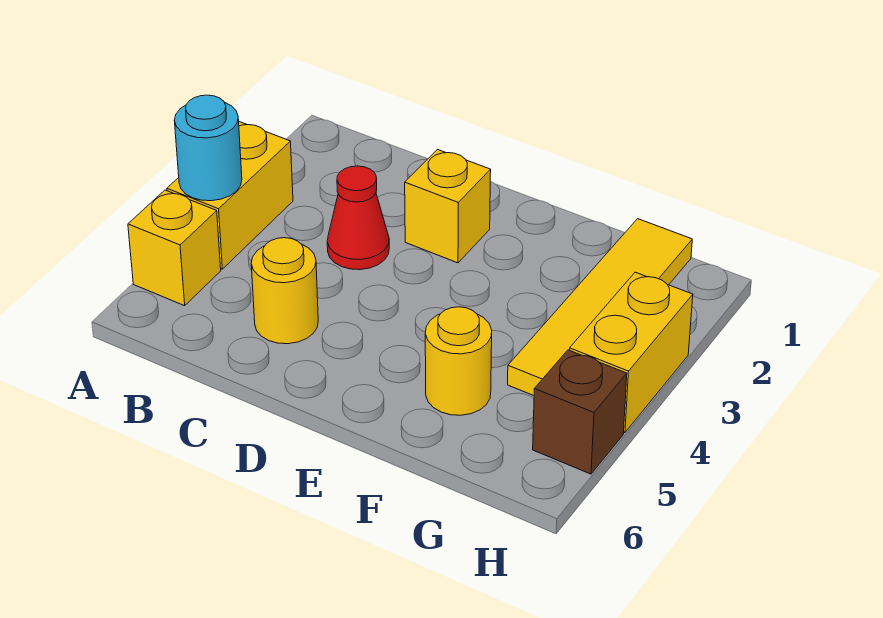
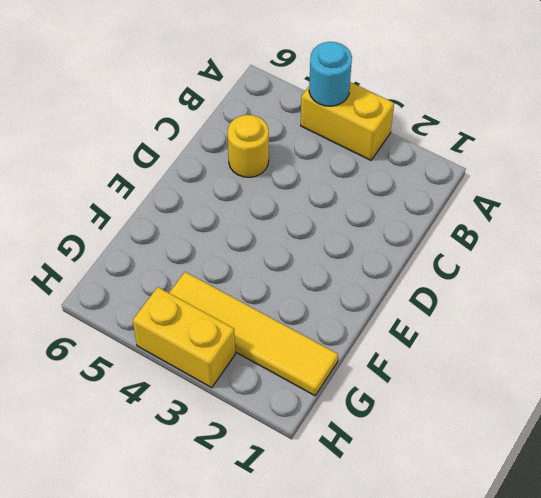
none -> yellow brick A5 level 1
none -> red cone C3 level 1

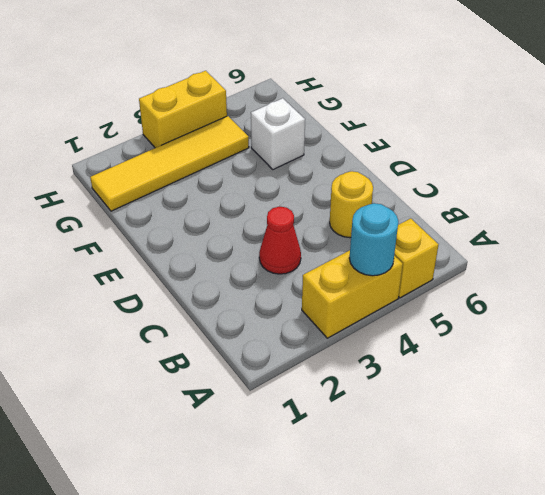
white brick F5 level 1 -> yellow round brick F5 level 1
none -> yellow brick D2 level 1
none -> brown brick H5 level 1

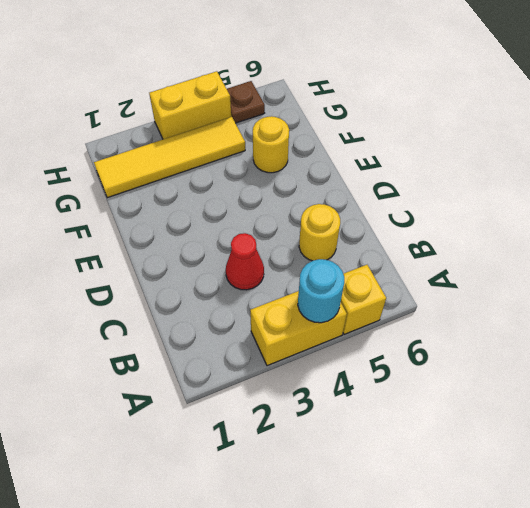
brown plate H5 level 1 -> brown brick H5 level 1
none -> yellow brick D2 level 1

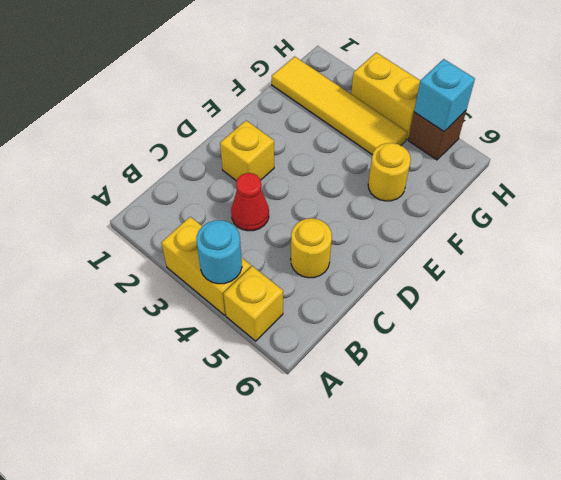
cyan brick H5 level 2 -> none

